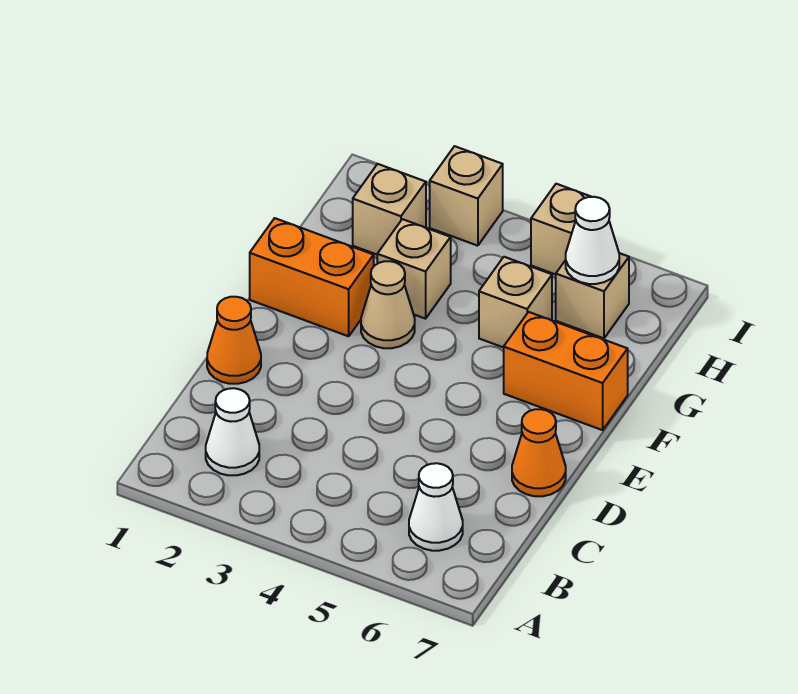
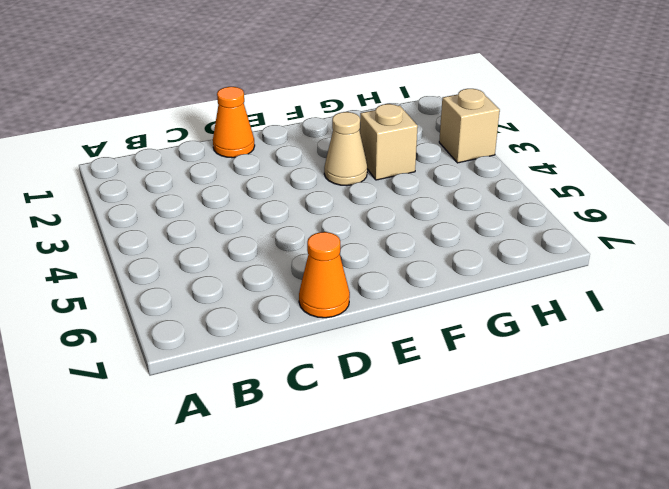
none -> white cone B2 level 1
none -> white cone B6 level 1
none -> orange brick F1:F2 level 1

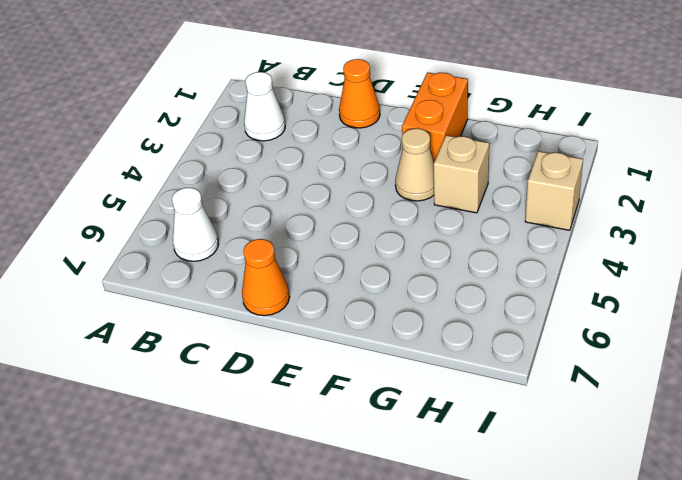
none -> orange brick F6:F7 level 1
none -> tan brick G5 level 1
none -> tan brick H2 level 1

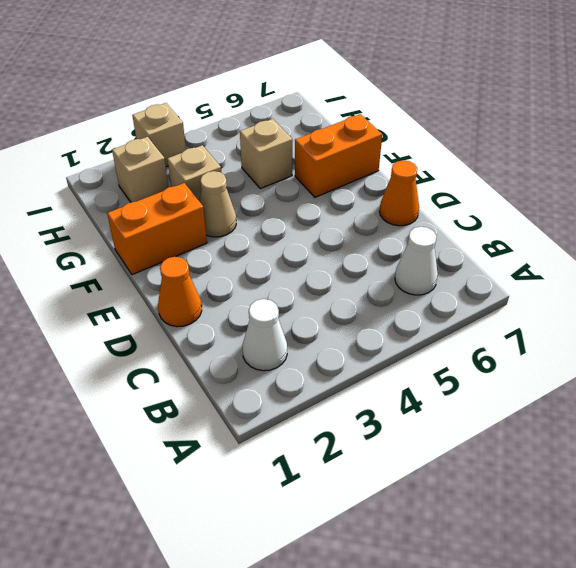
none -> tan brick H6 level 1
none -> tan brick I5 level 1
none -> white cone H6 level 2

